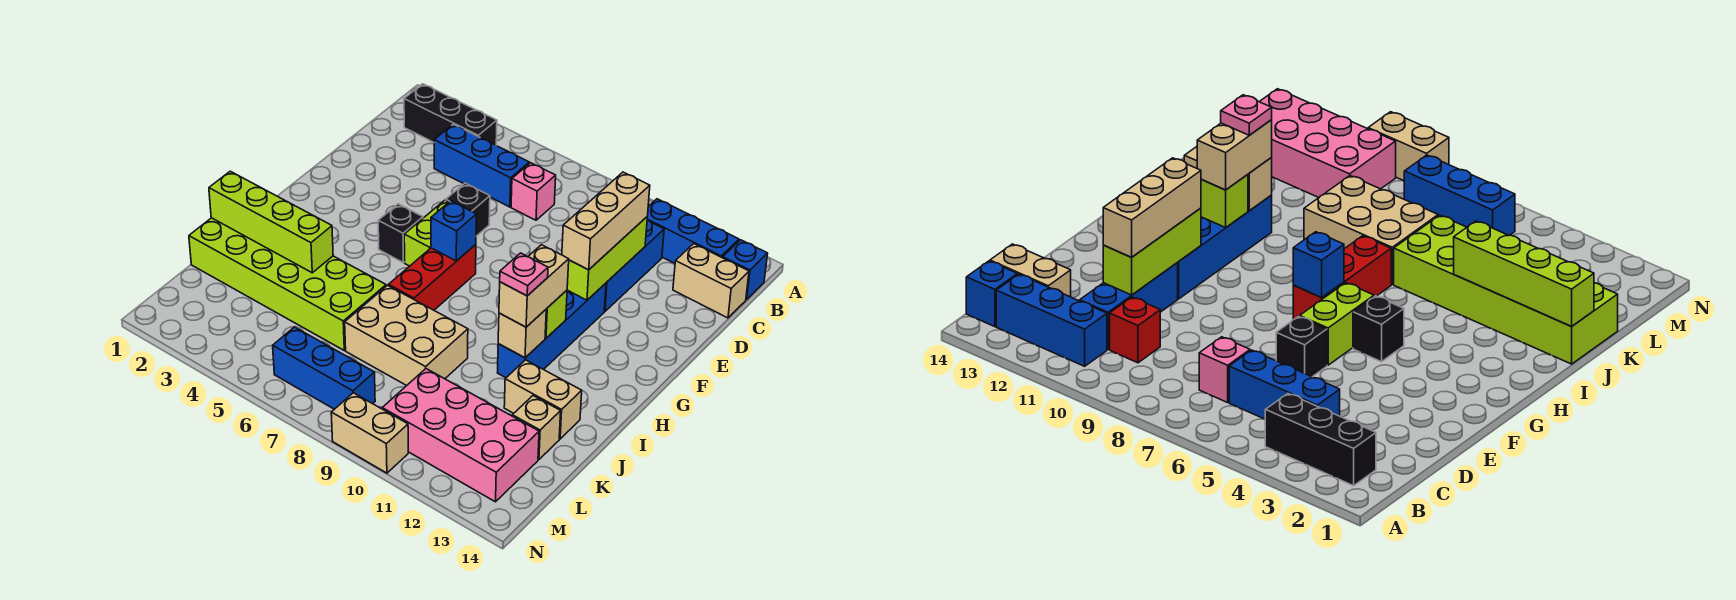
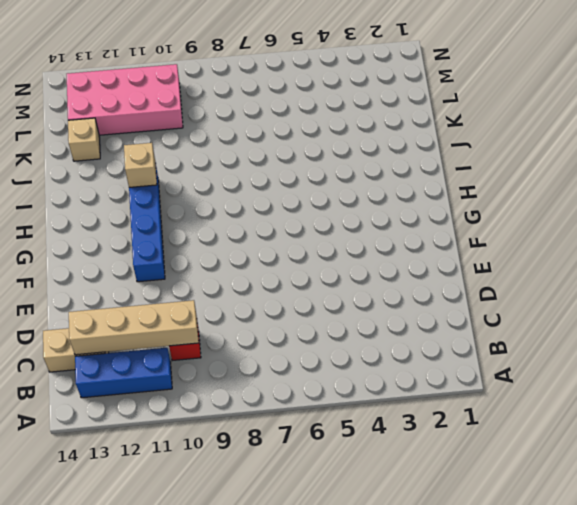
tan brick C10:C13 level 2 -> none
none -> black brick B2:B4 level 1
none -> blue brick B14 level 1
none -> blue brick C4:C6 level 1

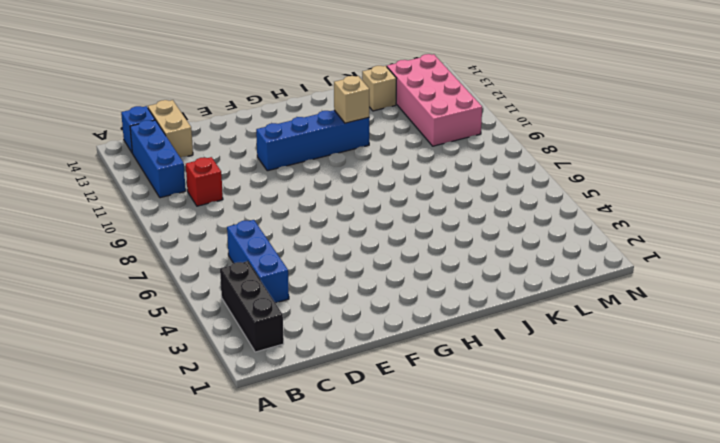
none -> pink brick C7 level 1
none -> blue brick C11:E11 level 1
none -> black brick E6 level 1

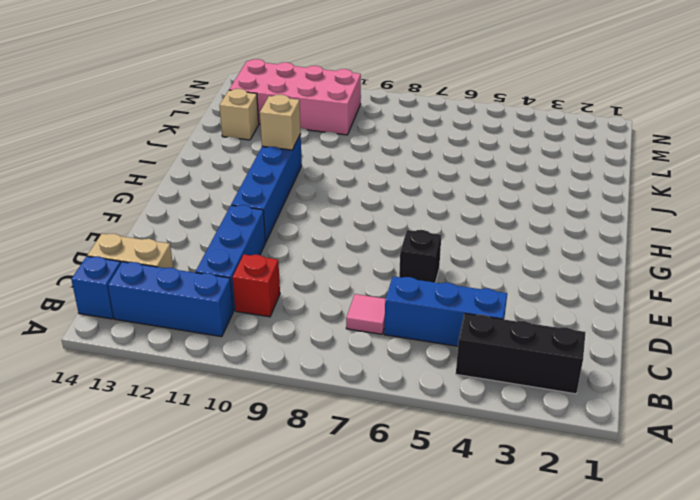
pink tile C7 level 1 -> pink brick C7 level 1
none -> lime brick F6:G6 level 1
none -> black brick G5 level 1
none -> red brick G7:I7 level 1

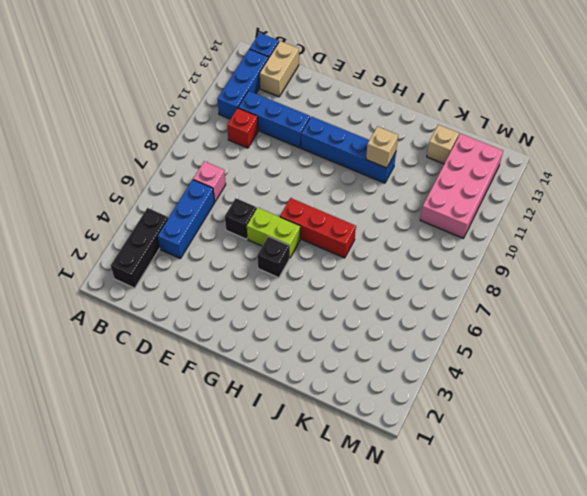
none -> lime brick J1:K6 level 1
none -> tan brick J7:K9 level 1
none -> tan brick J12:J13 level 1

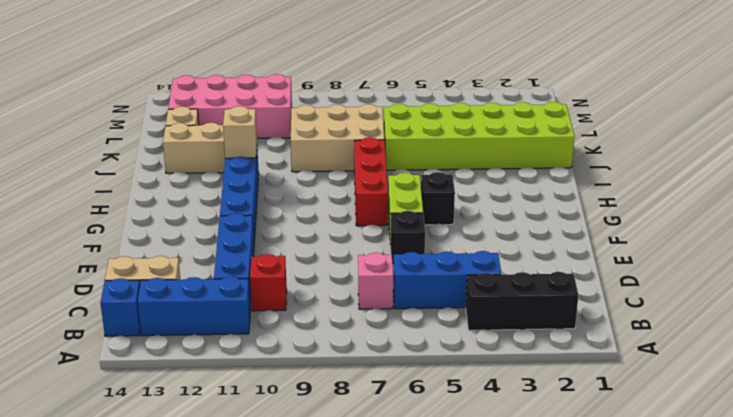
none -> blue brick M6:M8 level 1
none -> tan brick N9:N10 level 1
none -> lime brick D11:F11 level 2

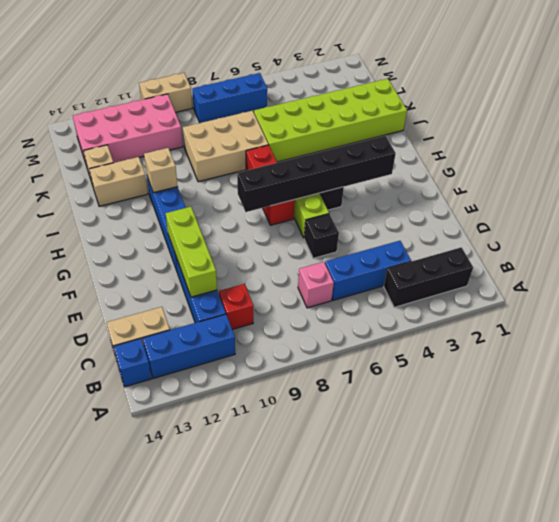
black brick G3:G8 level 2 -> blue brick G7 level 2
none -> lime brick H11 level 2
none -> lime brick J1:J4 level 2
none -> tan brick D11:F11 level 3

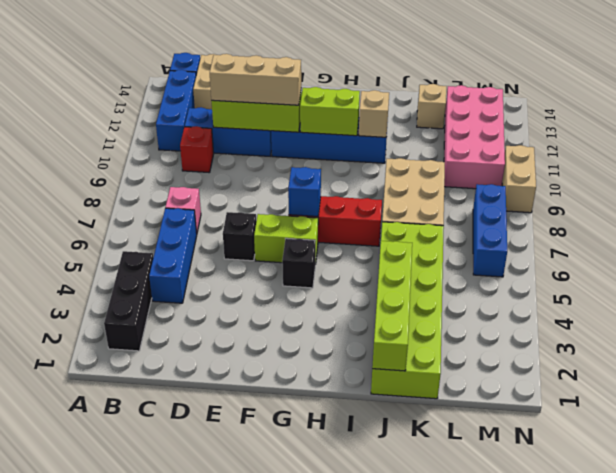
lime brick G11:H11 level 2 -> lime brick H11 level 2
none -> tan brick J12:J13 level 1
none -> tan brick H11:I11 level 3
none -> pink plate I11 level 4

